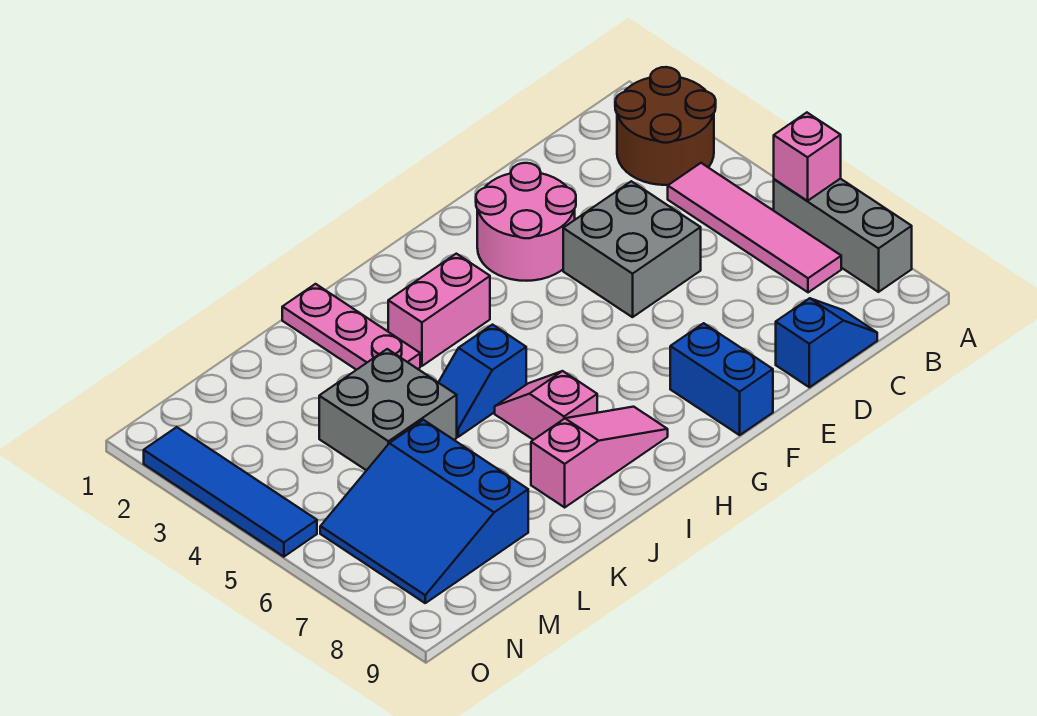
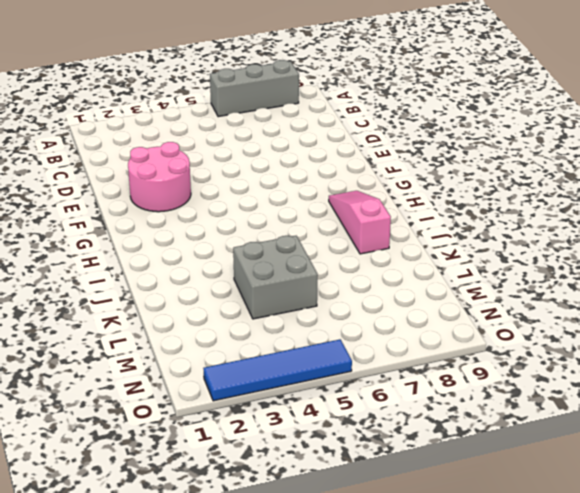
none -> brown round brick A2:B3 level 1
none -> pink tile B4:B7 level 1
none -> blue slope C9:D9 level 1 top D

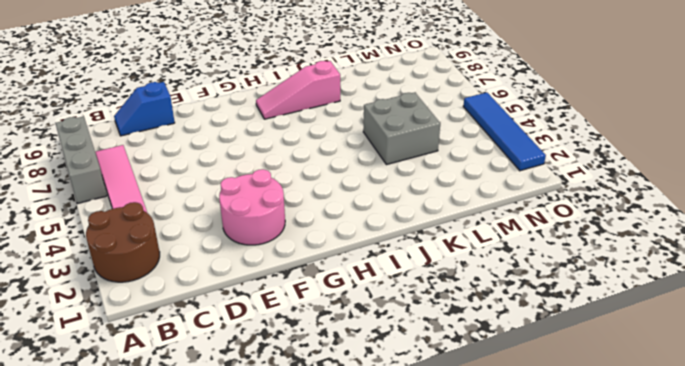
none -> grey brick D4:E5 level 1
none -> blue brick F8:F9 level 1
none -> pink brick H3:I3 level 1

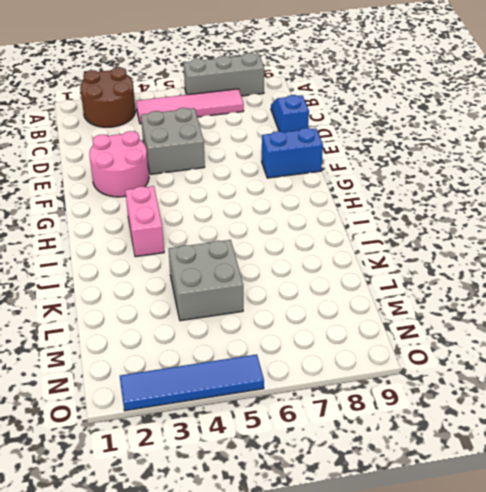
none -> pink slope H8:J8 level 1 top J
none -> blue slope I5:J5 level 1 top I
none -> pink slope I6:I7 level 1 top 7

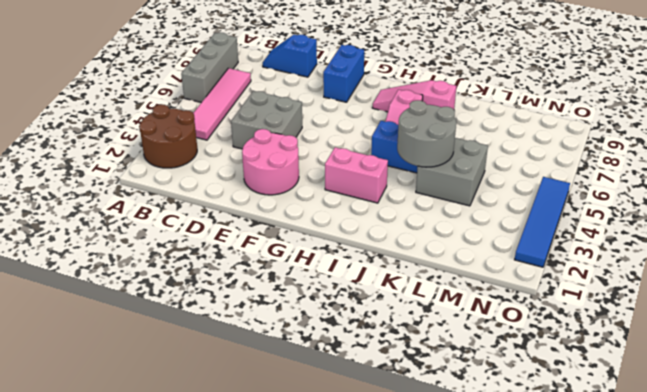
grey round brick J4:K5 level 2 -> none
none -> pink plate J1:J3 level 1
none -> blue slope L6:N8 level 1 top L
none -> pink brick A6 level 2

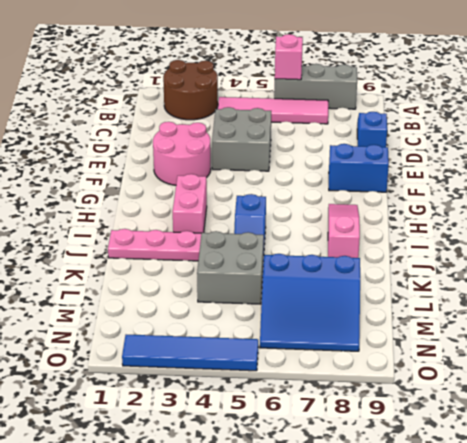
none -> pink slope I6:I7 level 1 top 7

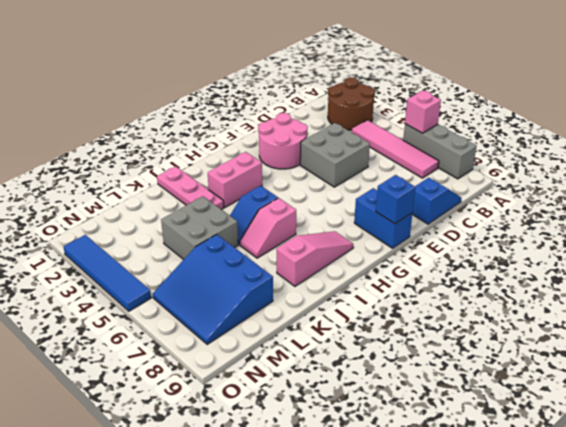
blue brick F9 level 2 -> none
pink slope I6:J6 level 1 top I -> pink slope I6:I7 level 1 top 7

